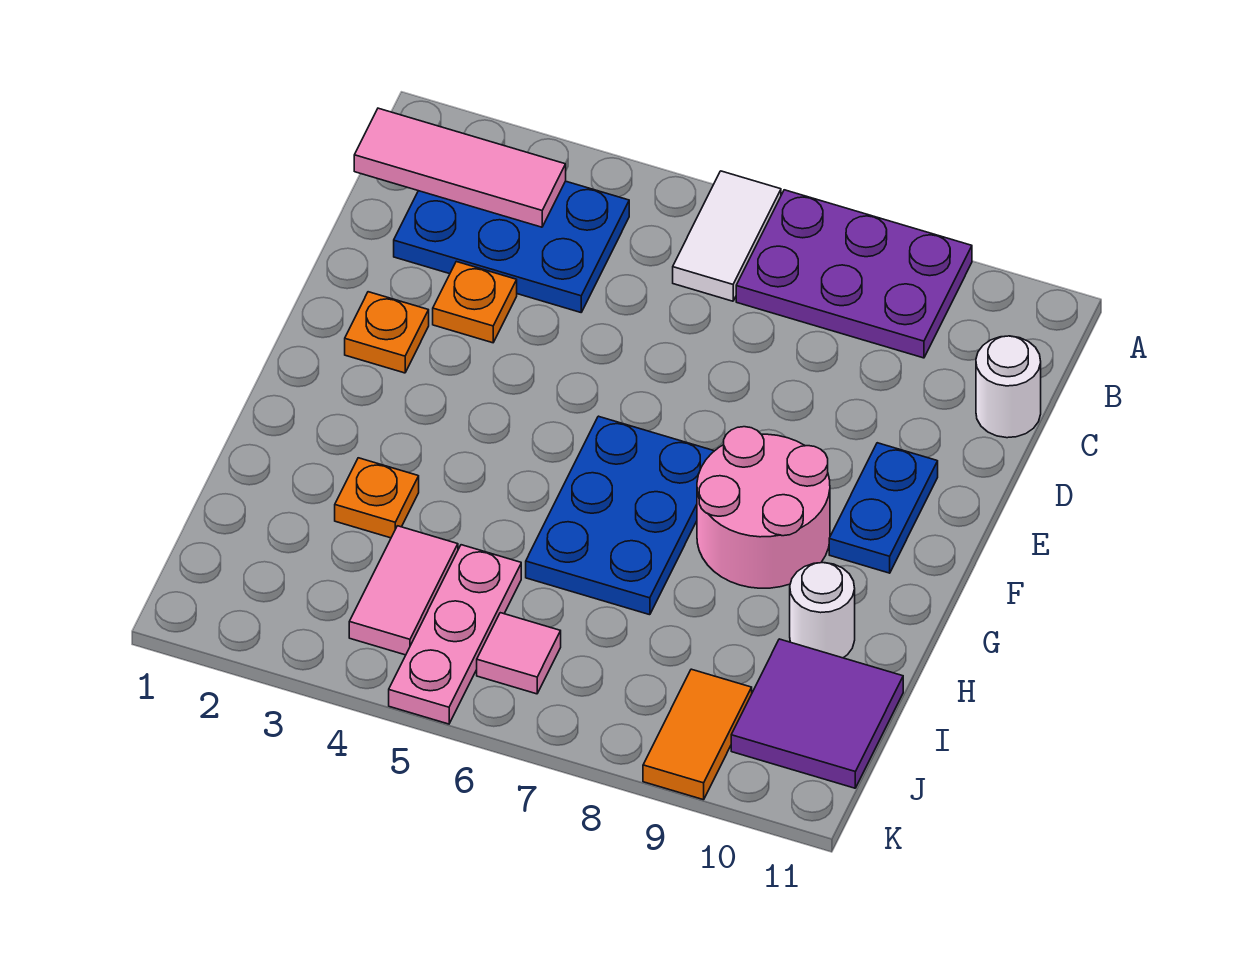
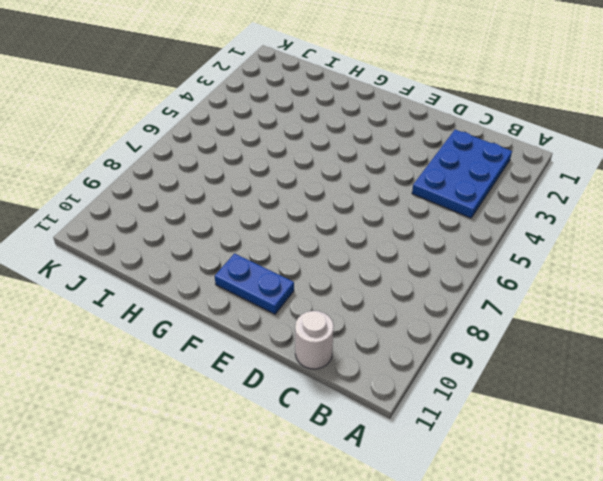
none -> white tile A6:B6 level 1
none -> purple plate A7:B9 level 1
none -> orange plate D3 level 1

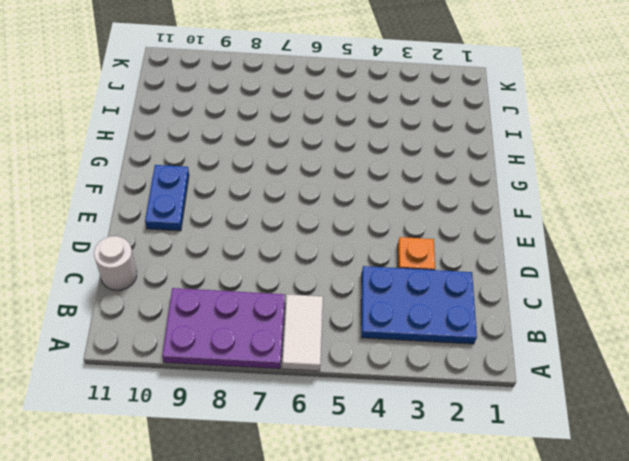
none -> orange plate E2 level 1
none -> blue plate F6:H7 level 1
none -> pink round brick F8:G9 level 1

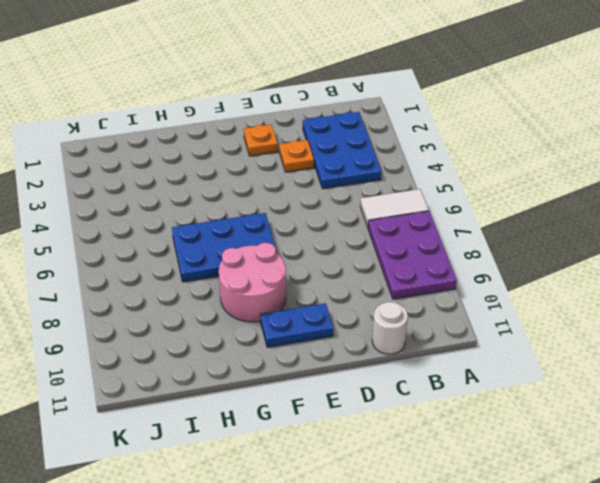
none -> orange plate H3 level 1
none -> white round brick H10 level 1
none -> pink tile I4:J4 level 1

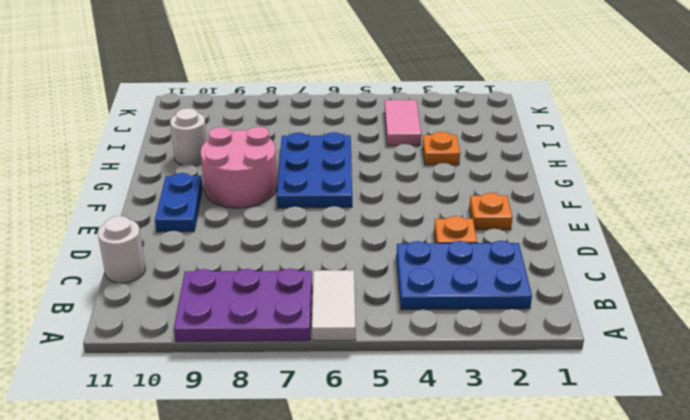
none -> pink plate I5:K5 level 1
none -> purple tile I10:J11 level 1
none -> pink tile J6 level 1

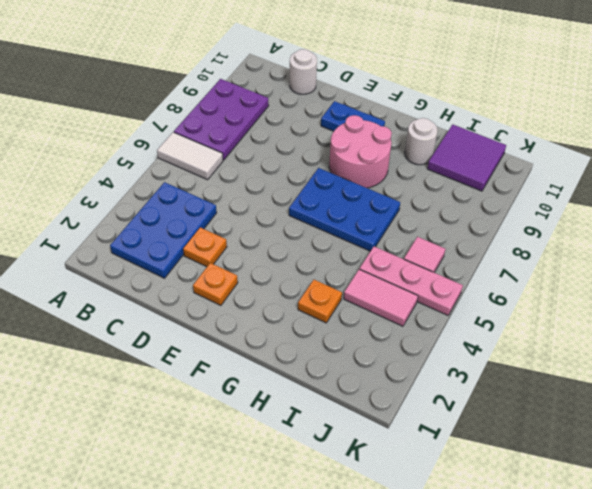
none -> orange tile J9:K9 level 1
none -> pink tile B1:B3 level 2

